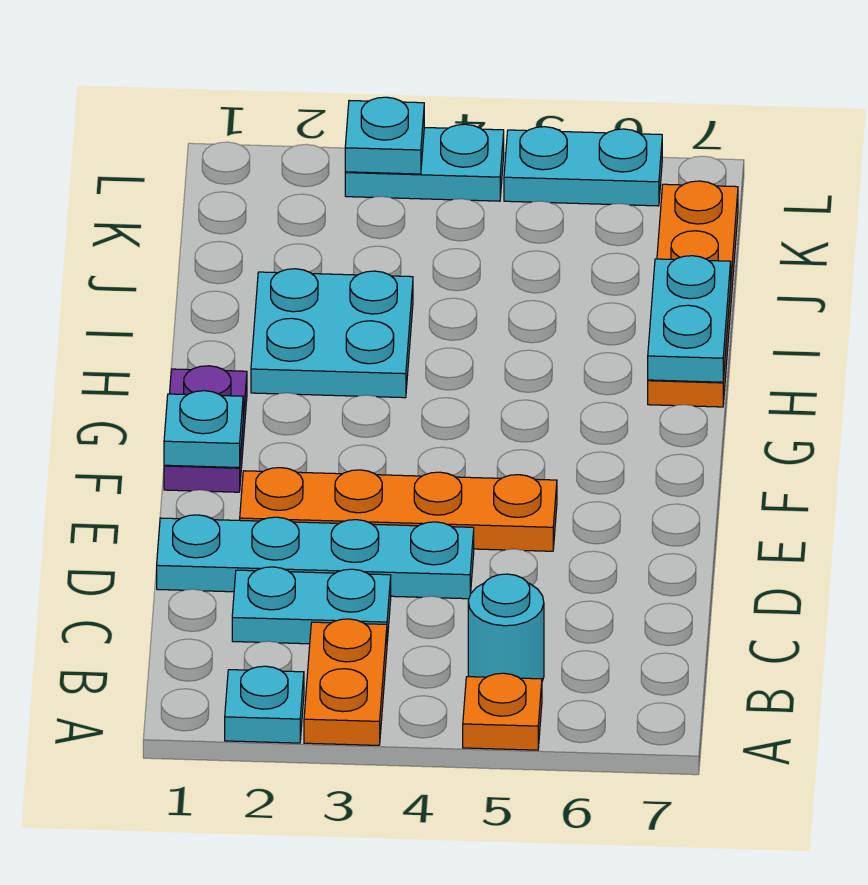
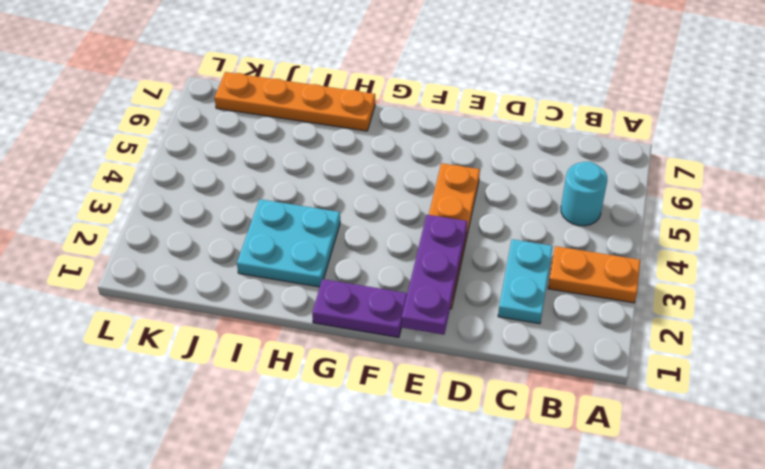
purple plate E1:E3 level 2 -> none
none -> cyan plate A2 level 1
none -> orange plate A5 level 1
none -> cyan plate D1:D4 level 1

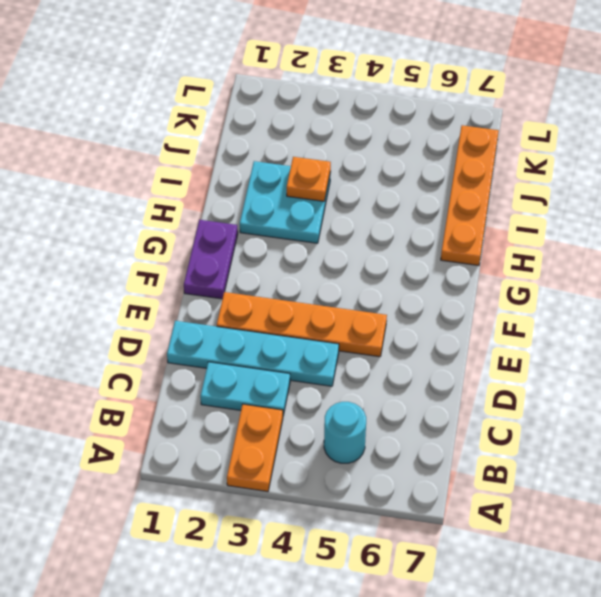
orange plate I3 level 2 -> orange plate A5 level 1
none -> cyan plate A2 level 1
none -> cyan plate L3:L4 level 1
none -> cyan plate L5:L6 level 1

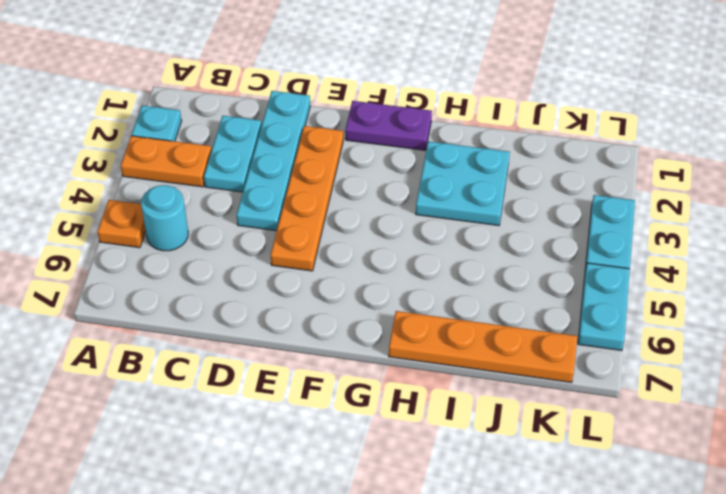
none -> cyan plate F1 level 2
none -> cyan plate H7:I7 level 2
none -> cyan plate L3 level 2

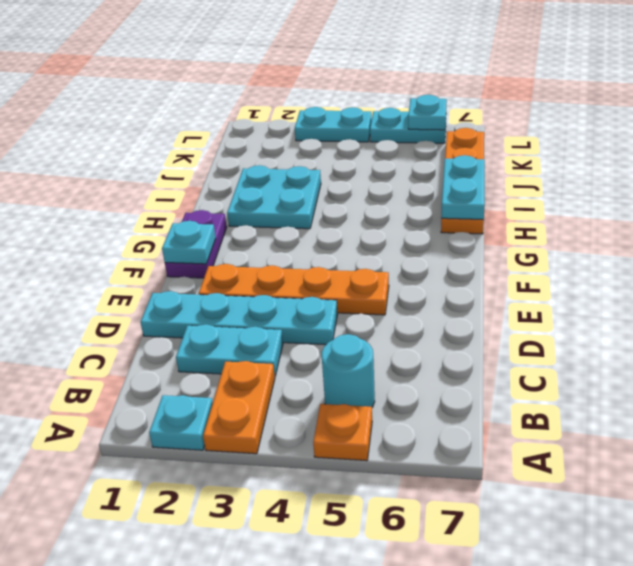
cyan plate L6 level 2 -> cyan plate L3 level 2

